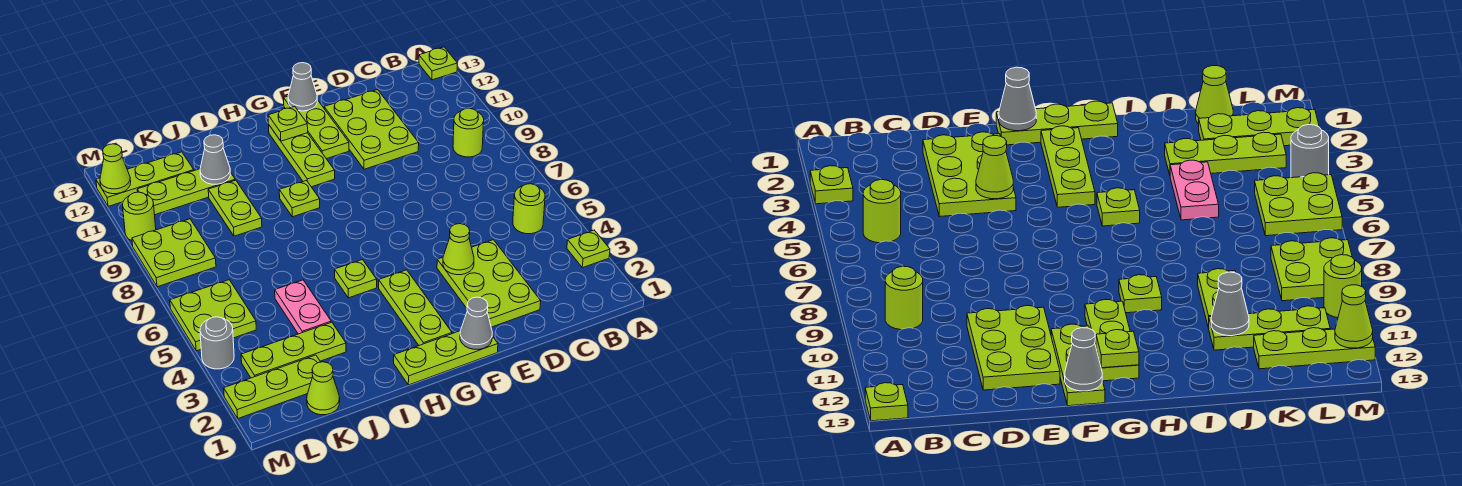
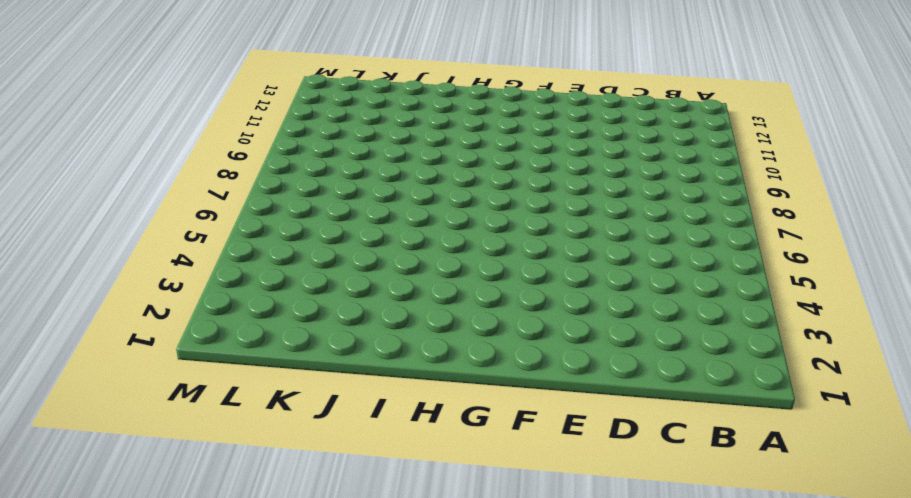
none -> lime plate A3 level 1
none -> lime plate A13 level 1
none -> lime round brick B5 level 1

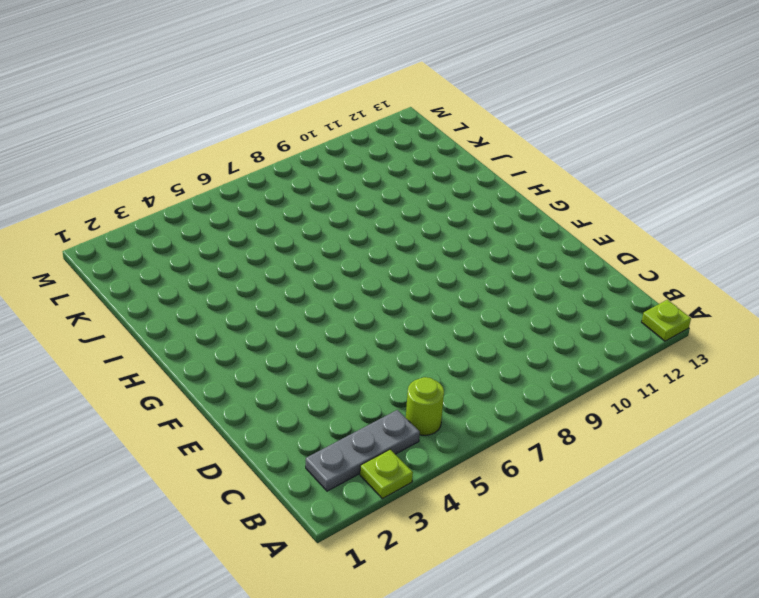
grey plate B2:B4 level 1 -> none
none -> lime round brick B9 level 1
none -> lime plate D2:E4 level 1
none -> lime plate D10:E12 level 1

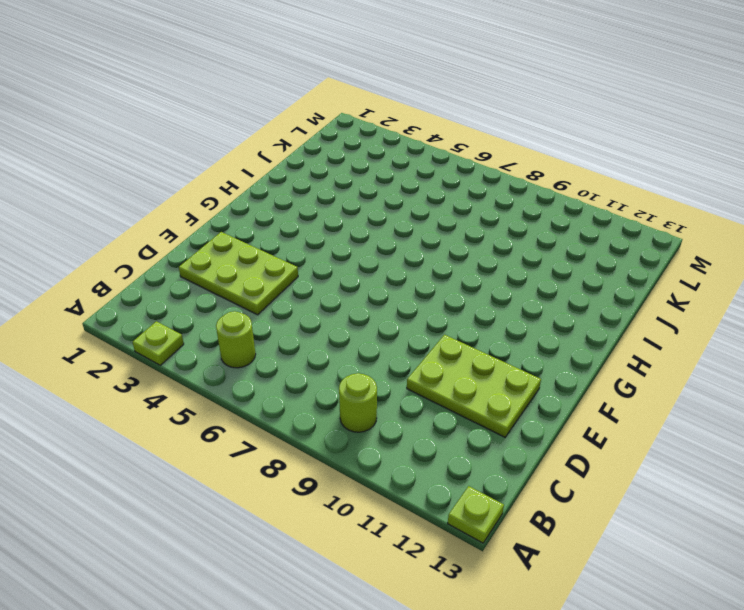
none -> lime plate F1:H1 level 1
none -> lime plate F11:F13 level 1
none -> lime plate G2:G4 level 1

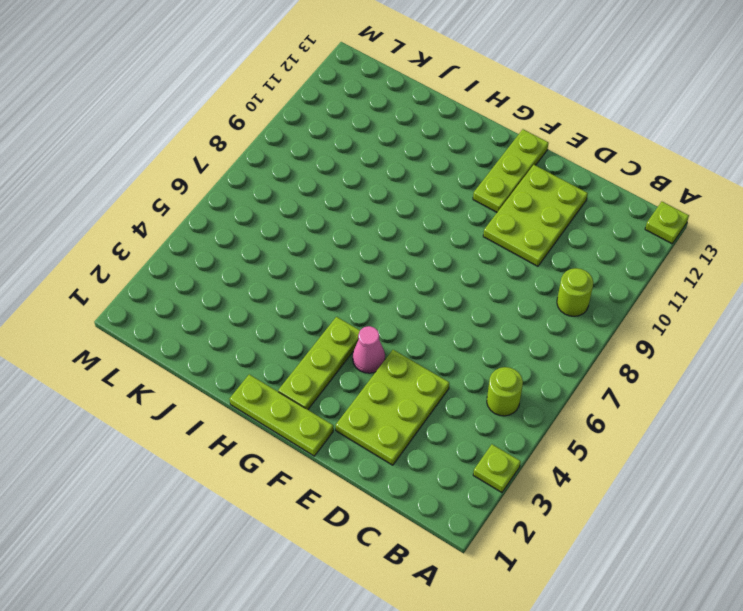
pink cone F4 level 1 -> none
none -> lime plate G10:G12 level 1
none -> lime plate H5 level 1
none -> lime plate H9 level 1

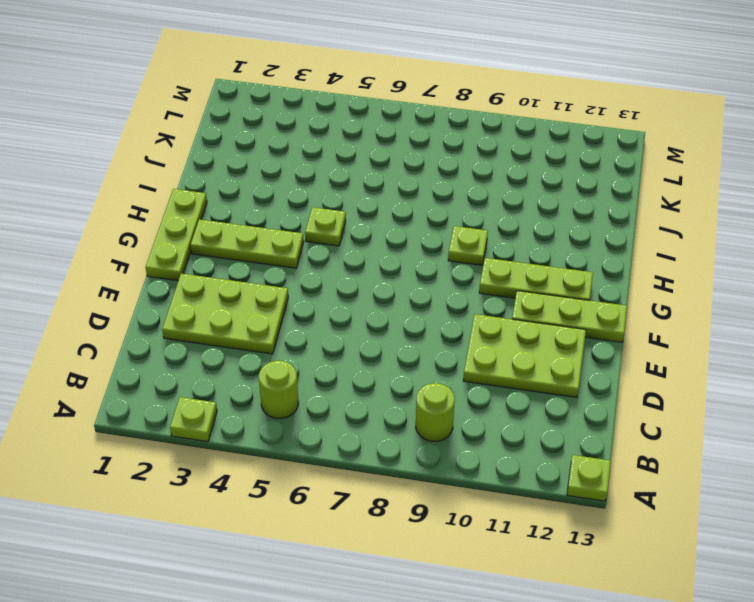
none -> lime plate J3:L3 level 1
none -> pink plate J4:J5 level 1
none -> lime plate J9:J10 level 1

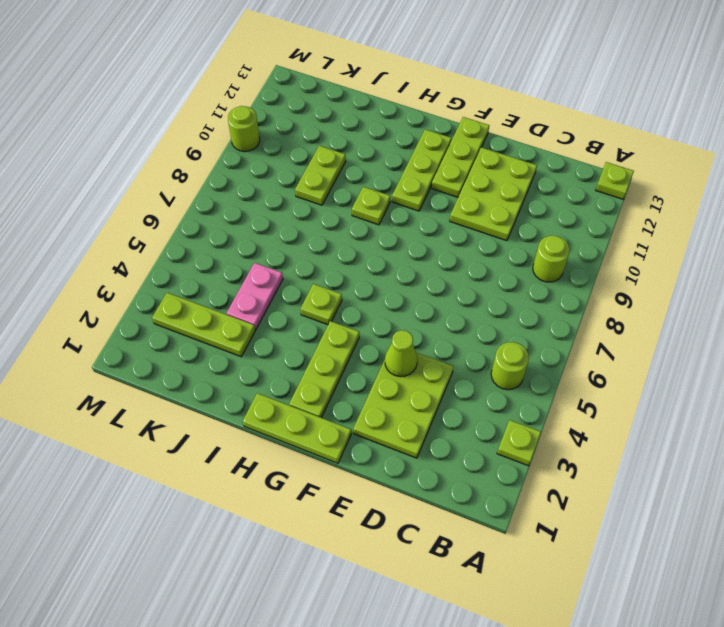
none -> lime plate J11:L11 level 1
none -> lime cone K1 level 1
none -> lime plate K2:M2 level 1

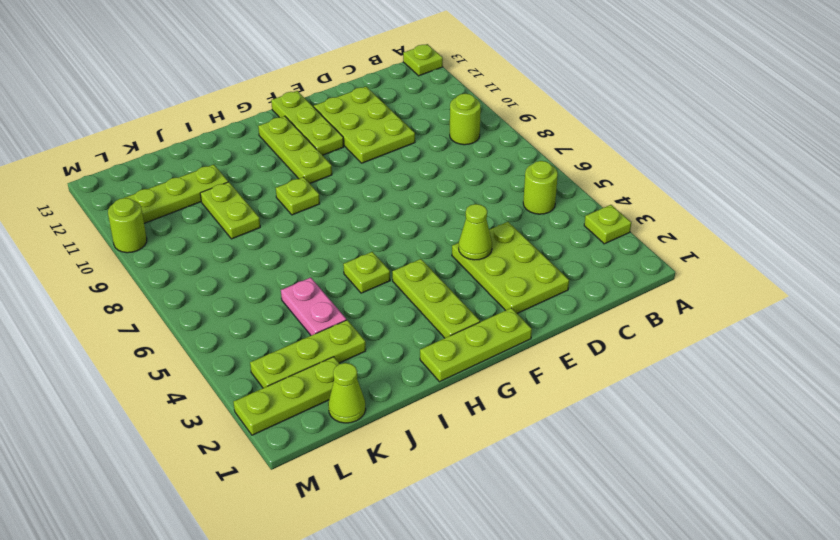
none -> lime plate K12:M12 level 1
none -> lime plate L5:M6 level 1
none -> lime plate L8:M9 level 1

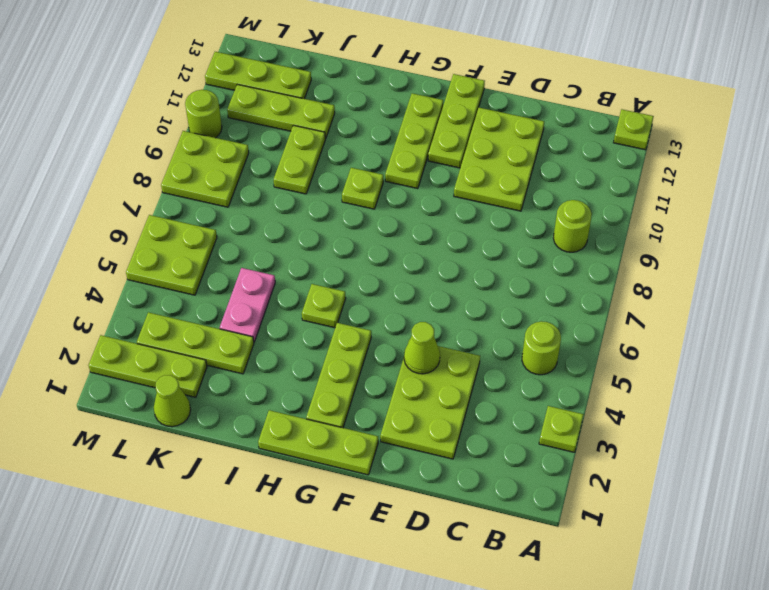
none -> grey round brick M4 level 1
none -> grey cone F1 level 2
none -> grey cone F13 level 2

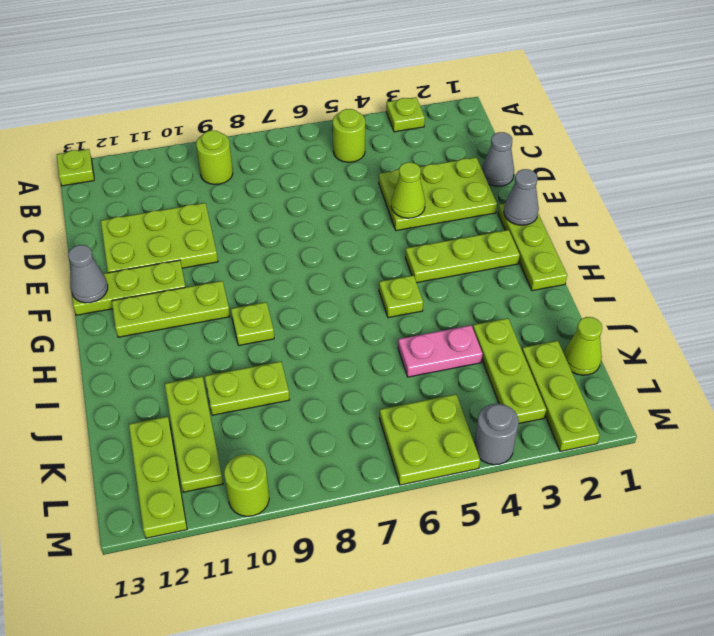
grey cone D1 level 1 -> grey cone J11 level 2
none -> lime plate L8:M9 level 1
none -> lime plate G12 level 2
none -> lime cone M12 level 2

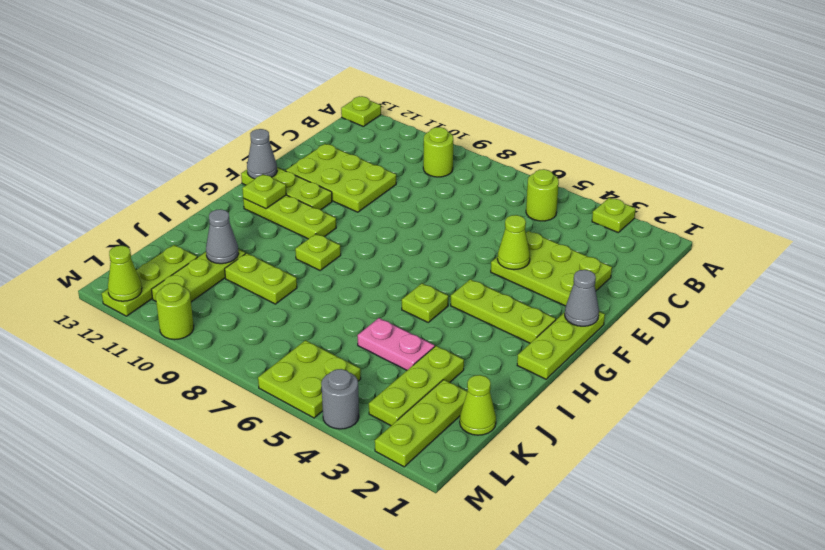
none -> lime plate L8:M9 level 1

